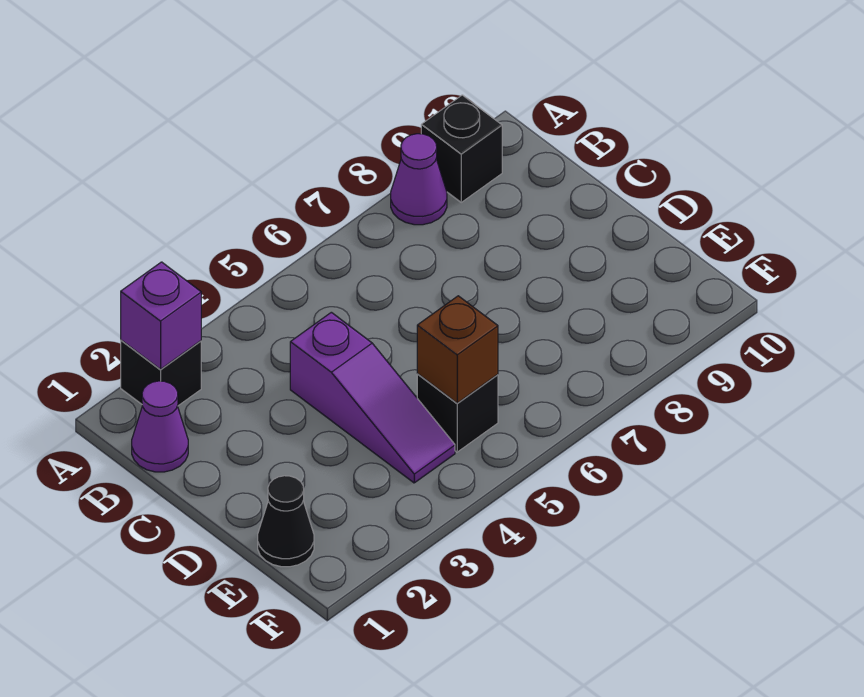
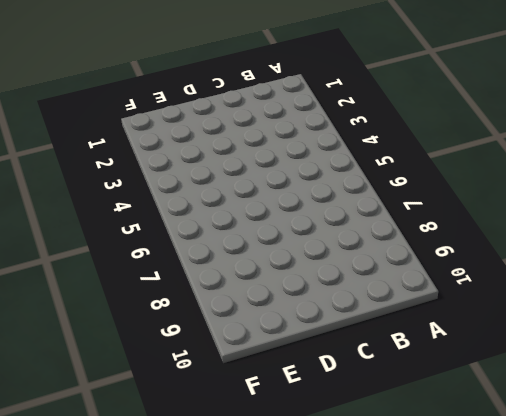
none -> black brick A2 level 1
none -> purple cone A8 level 1

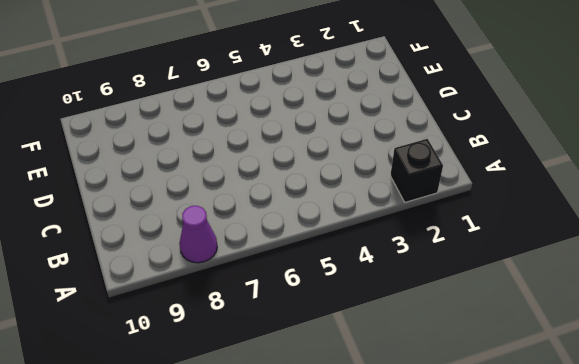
none -> black brick A9 level 1
none -> purple cone B1 level 1

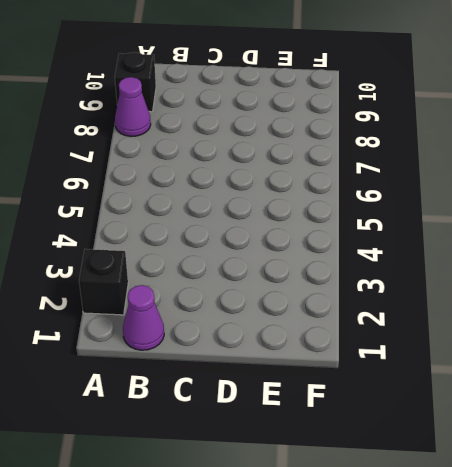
none -> purple slope C4:E4 level 1 top C
none -> black cone E1 level 1

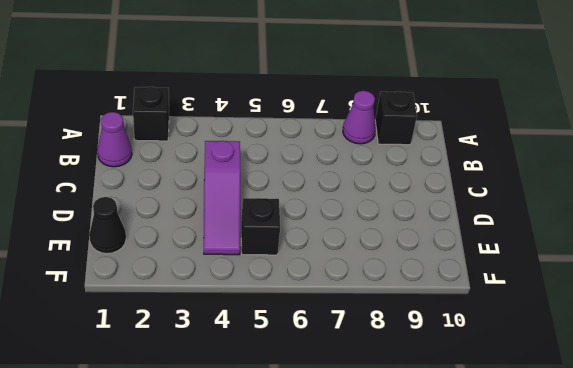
none -> purple brick A2 level 2
none -> brown brick E5 level 2

